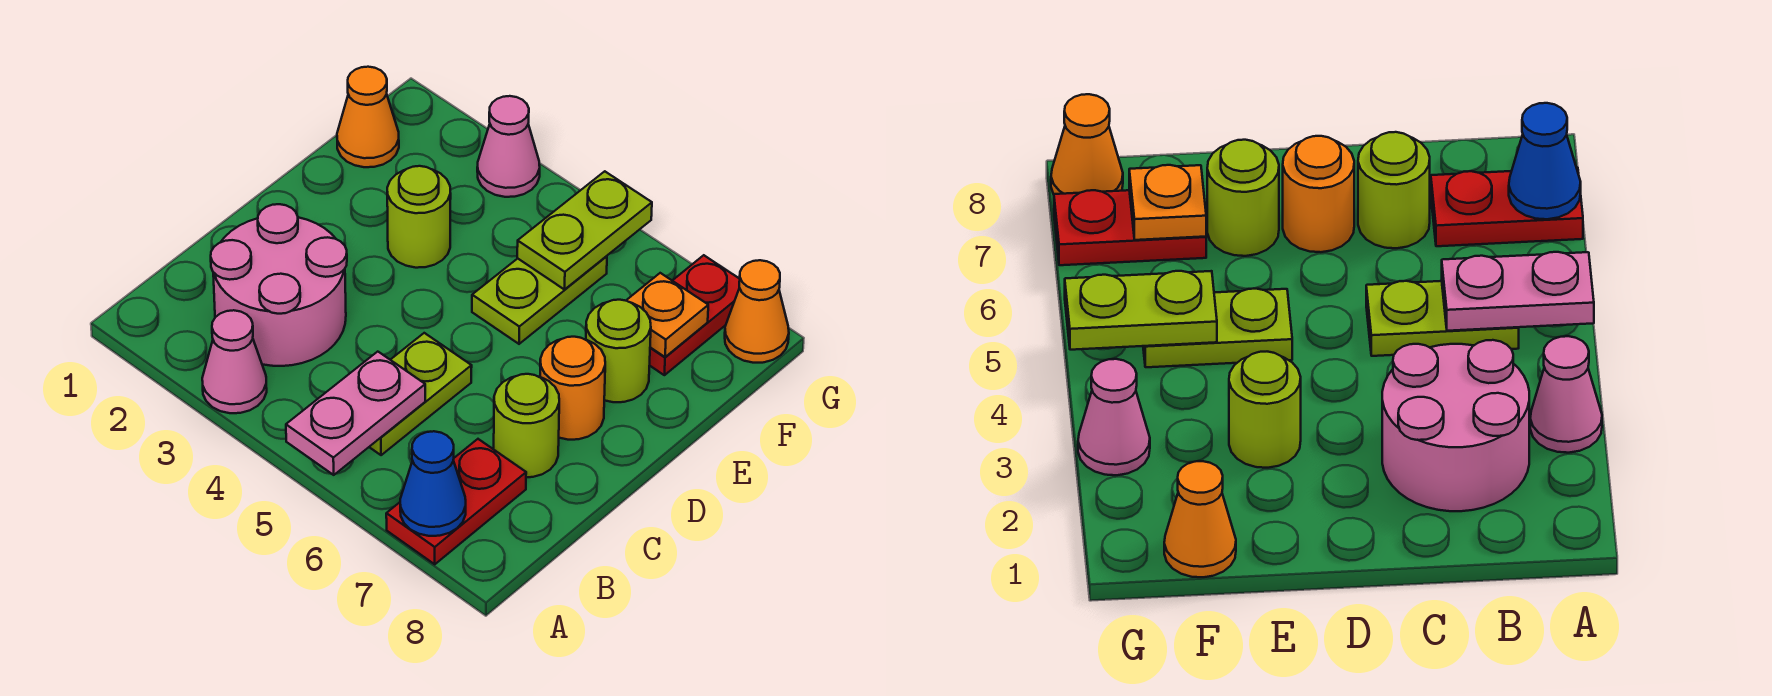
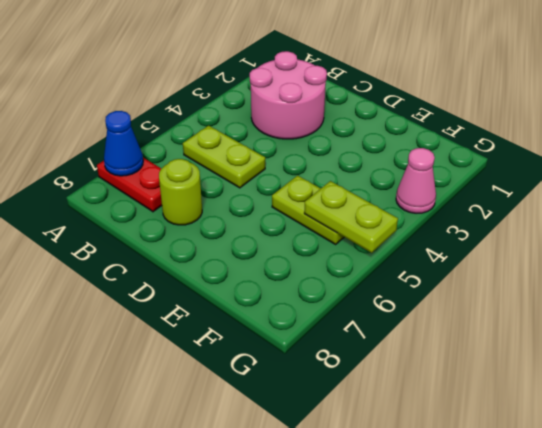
none -> pink cone A3 level 1
none -> orange round brick D7 level 1
none -> lime round brick E3 level 1

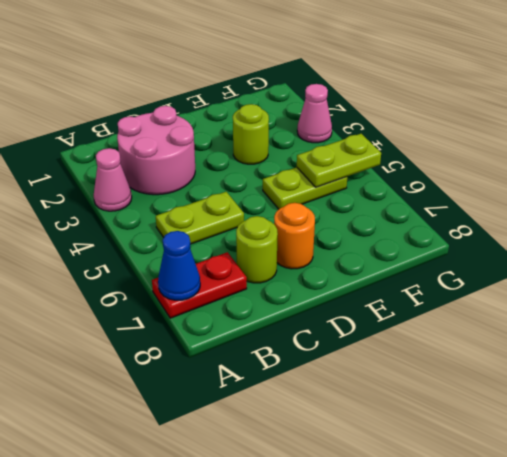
none -> lime round brick E7 level 1
none -> orange cone F1 level 1
none -> red plate F7:G7 level 1

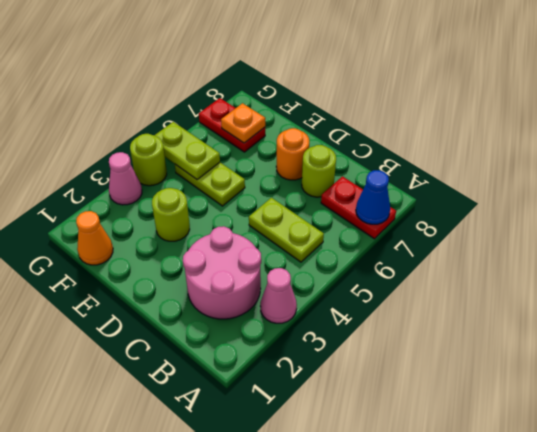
lime round brick G4 level 1 -> lime round brick E7 level 1
none -> orange cone G8 level 1
none -> pink plate A5:B5 level 2

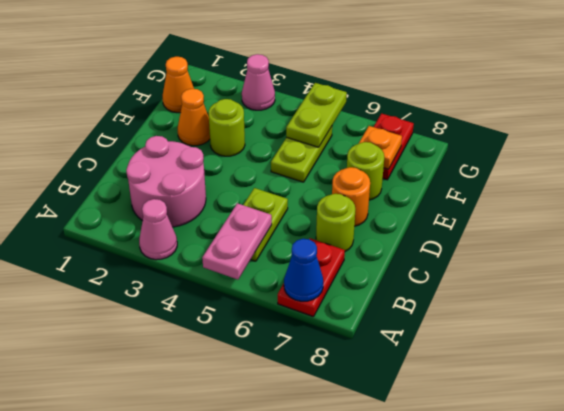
orange cone E2 level 1 -> orange cone G8 level 1

